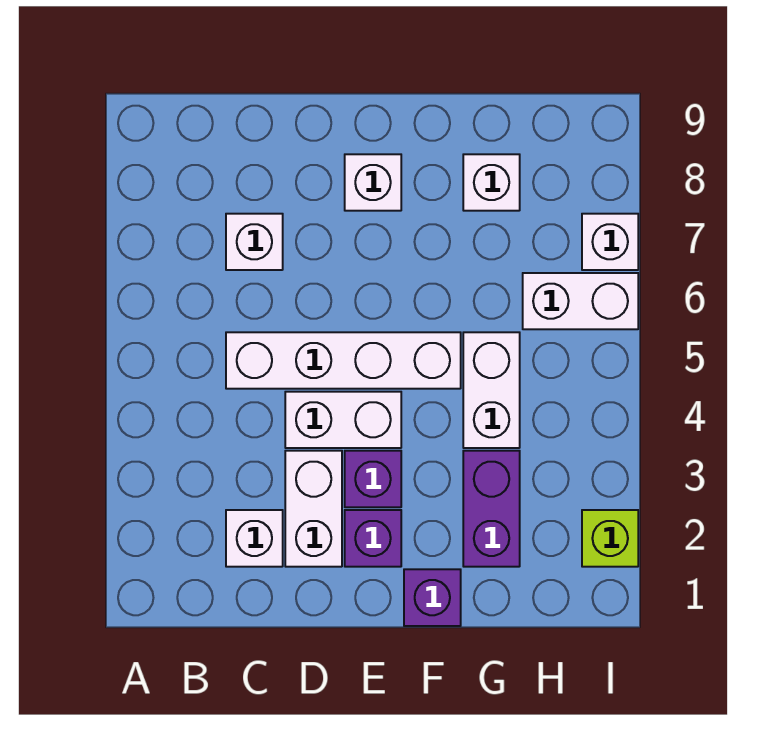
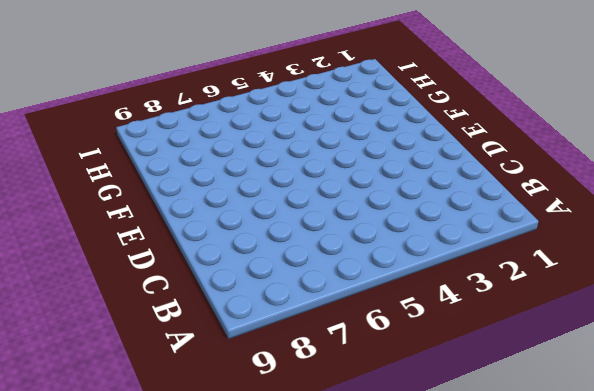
none -> white brick C2 level 1
none -> white brick C5:F5 level 1
none -> white brick C7 level 1

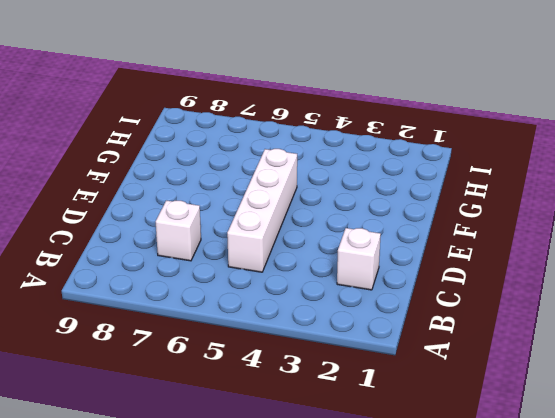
none -> white brick D2:D3 level 1
none -> white brick D4:E4 level 1
none -> purple brick E2 level 1

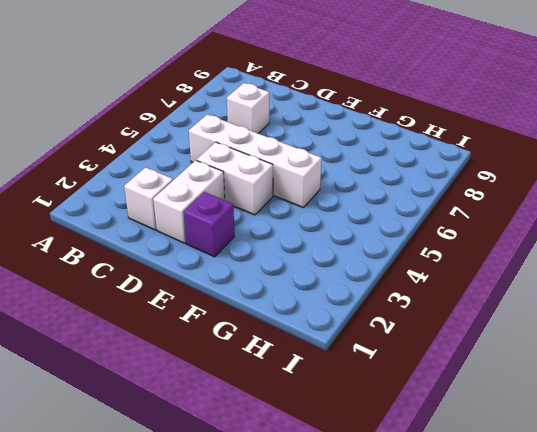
none -> purple brick E3 level 1
none -> white brick E8 level 1
none -> purple brick F1 level 1

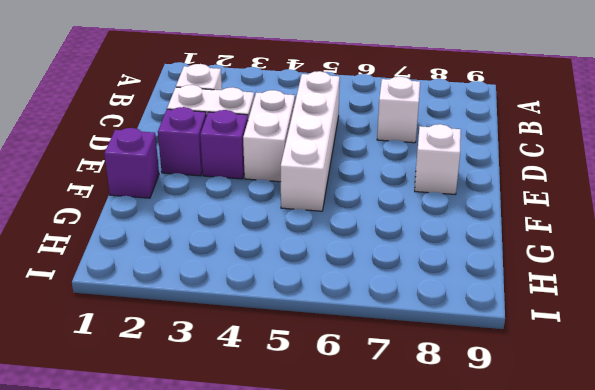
none -> purple brick G2:G3 level 1
none -> white brick G4:G5 level 1
none -> white brick G8 level 1

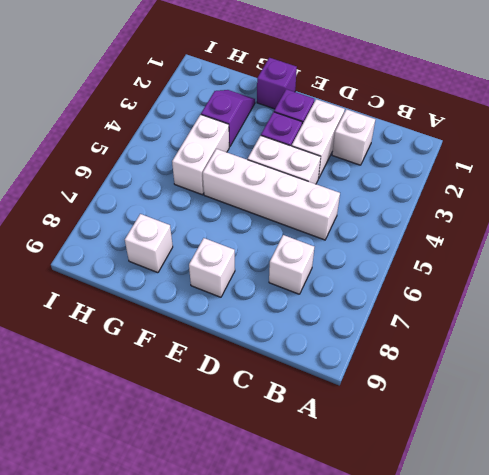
purple slope G2:G3 level 1 top 3 -> purple brick G2:G3 level 1
none -> white brick H6:I6 level 1
none -> lime brick I2 level 1
none -> white brick I7 level 1

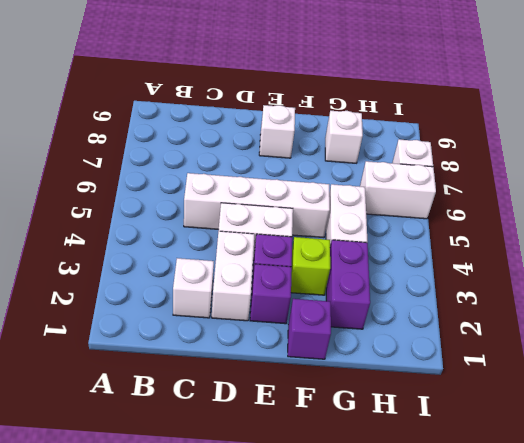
lime brick F3 level 1 -> lime brick I2 level 1
none -> white brick C7 level 1

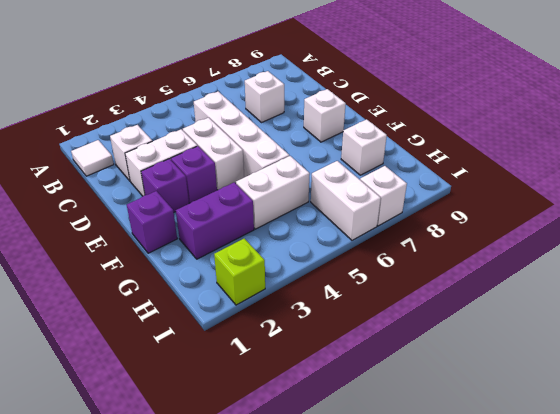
white tile B1 level 1 -> none

